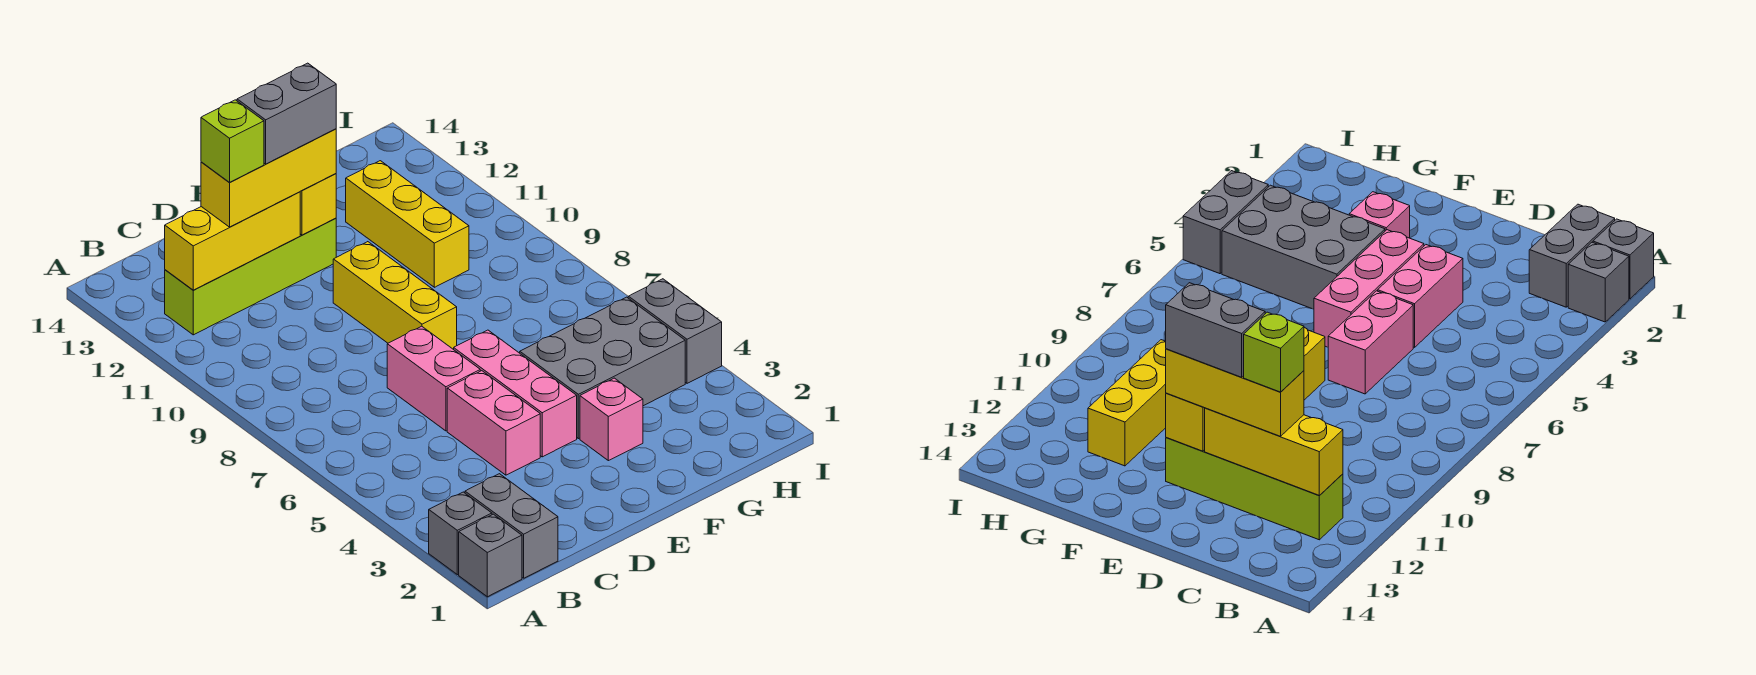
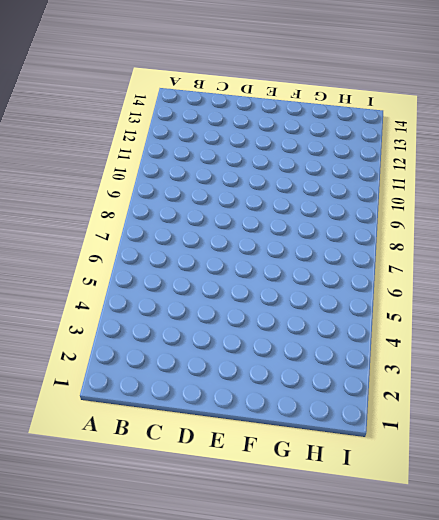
none -> grey brick A1 level 1
none -> grey brick A2 level 1
none -> grey brick B1:B2 level 1

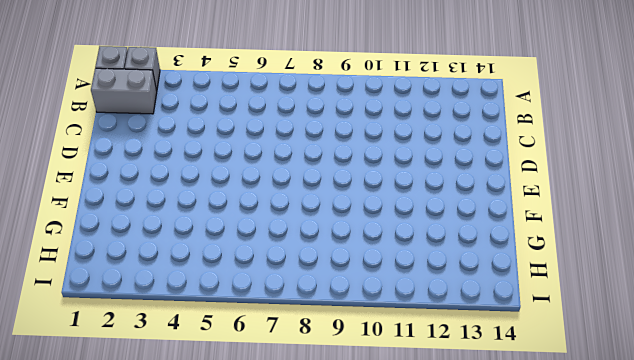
none -> lime brick B12:E12 level 1
none -> pink brick D4:D5 level 1
none -> pink brick D6:D7 level 1

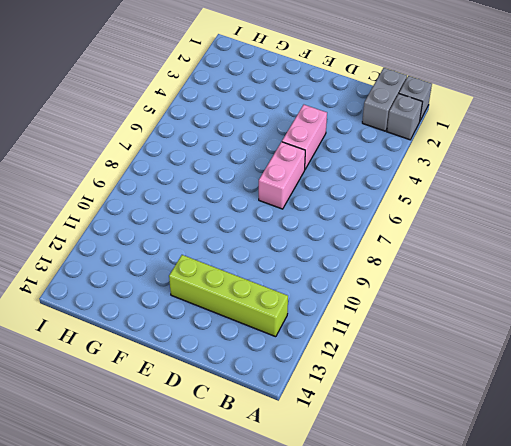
none -> pink brick E4:E6 level 1
none -> yellow brick E8:E10 level 1
none -> pink brick F3 level 1

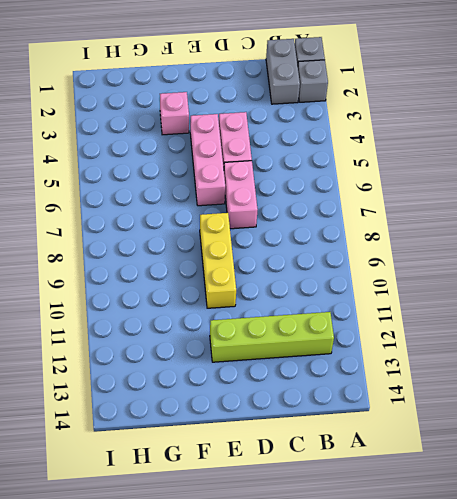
none -> grey brick F4:H5 level 1
none -> yellow brick G10:G12 level 1
none -> grey brick I4:I5 level 1

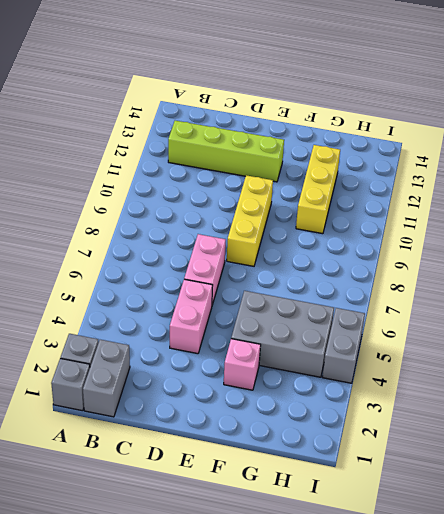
none -> pink brick E4:E6 level 1
none -> yellow brick B12:D12 level 2
none -> yellow brick E12 level 2

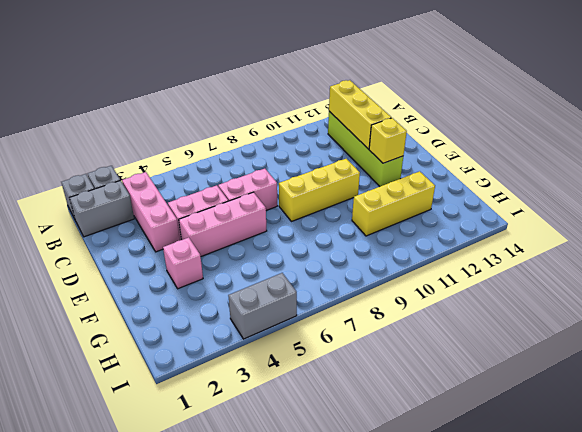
pink brick B3:D3 level 1 -> none
none -> grey brick F4:H5 level 1
none -> yellow brick C12:E12 level 3
none -> lime brick C12 level 4

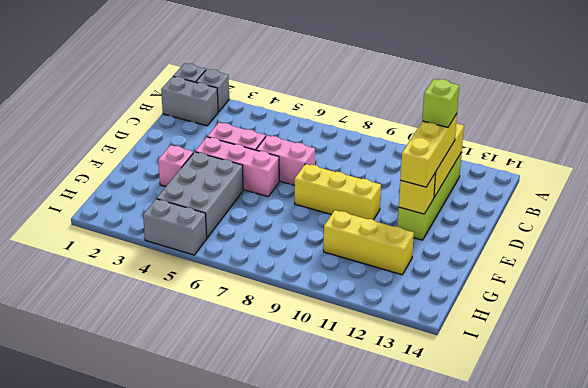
none -> grey brick D12:E12 level 4

